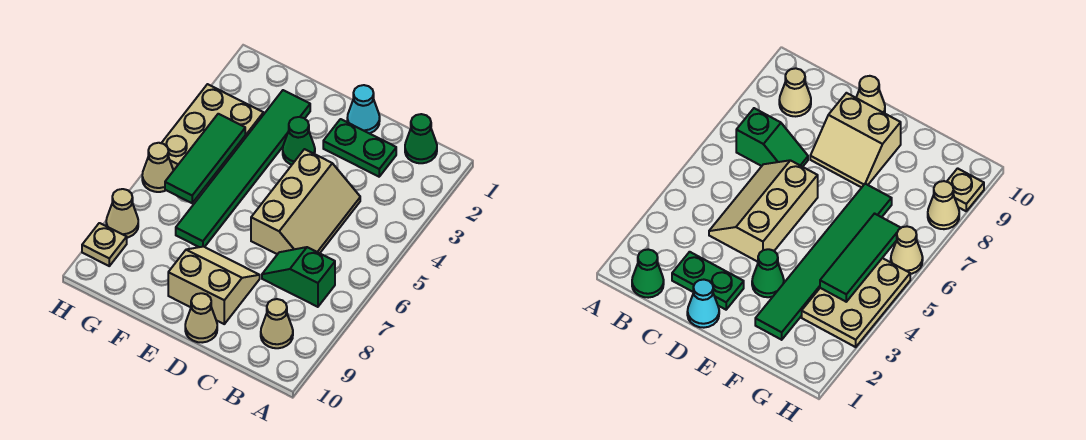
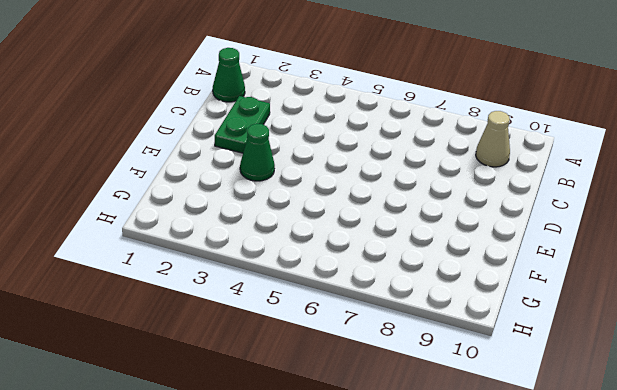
none -> green slope B7:C7 level 1 top B
none -> tan slope C4:D6 level 1 top D
none -> cyan cone D1 level 1

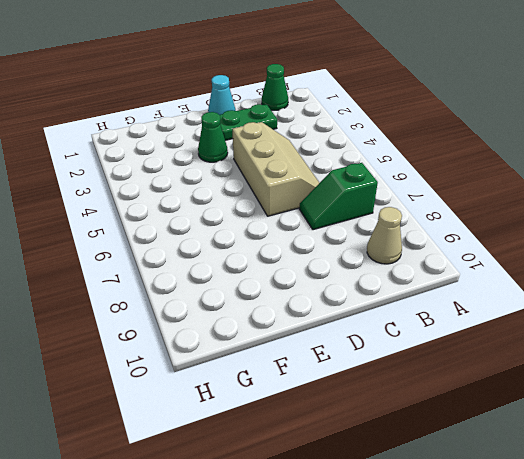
none -> tan slope D8:E9 level 1 top 9
none -> tan cone D10 level 1
none -> green tile F2:F7 level 1

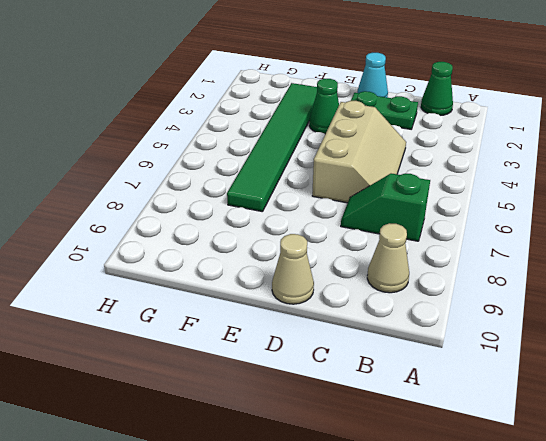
none -> tan slope D8:E9 level 1 top 9
none -> tan plate G3:H5 level 1
none -> tan cone H6 level 1

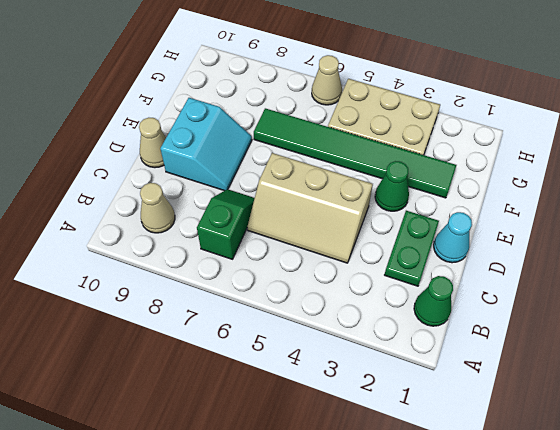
cyan slope D8:E9 level 1 top 9 -> tan slope D8:E9 level 1 top 9
none -> tan cone H8 level 1
none -> tan plate H9 level 1
none -> green tile G4:G6 level 2

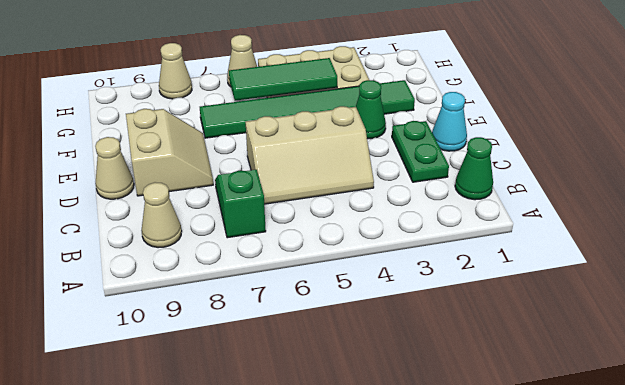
none -> tan plate H9 level 1

